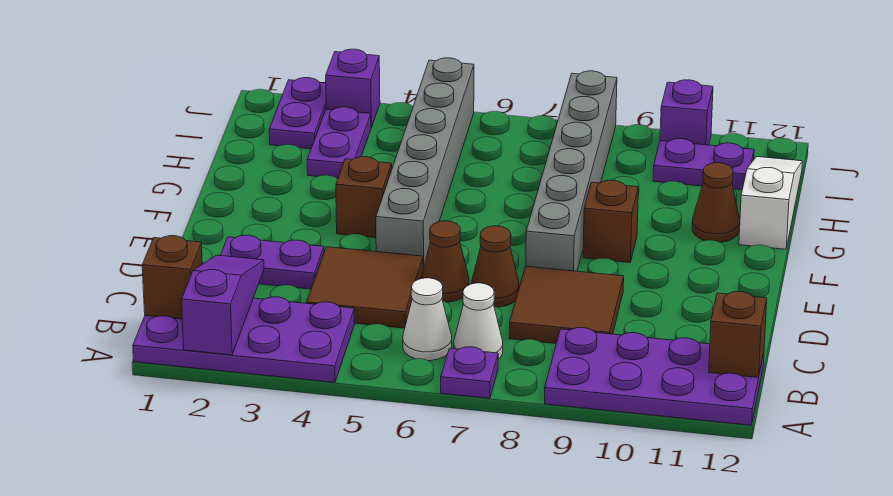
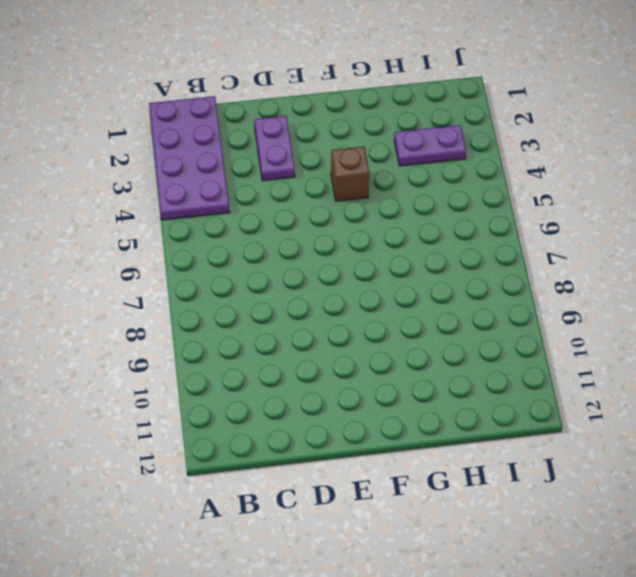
none -> purple plate A7 level 1
none -> purple plate A9:B12 level 1
none -> white cone B6 level 1

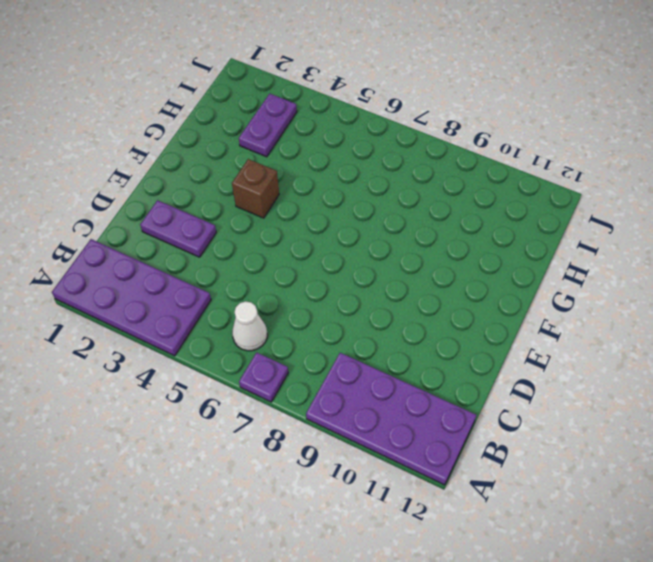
none -> white cone B7 level 1
none -> brown tile C4:D5 level 1
none -> brown tile C8:D9 level 1

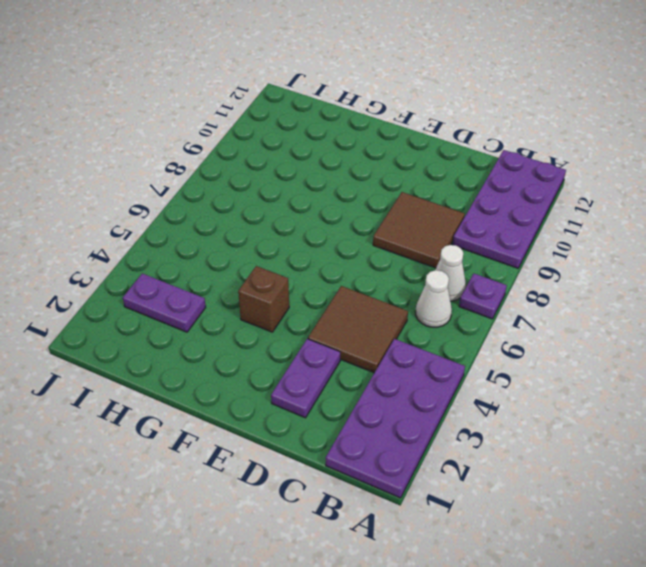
none -> brown cone D6 level 1
none -> brown cone D7 level 1
none -> grey brick E5:J5 level 1

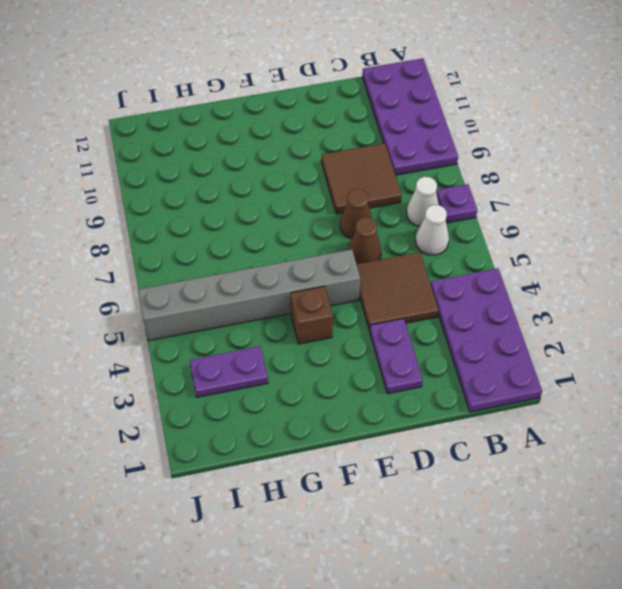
none -> grey brick E8:J8 level 1
none -> brown brick F9 level 1
none -> brown cone G11 level 1

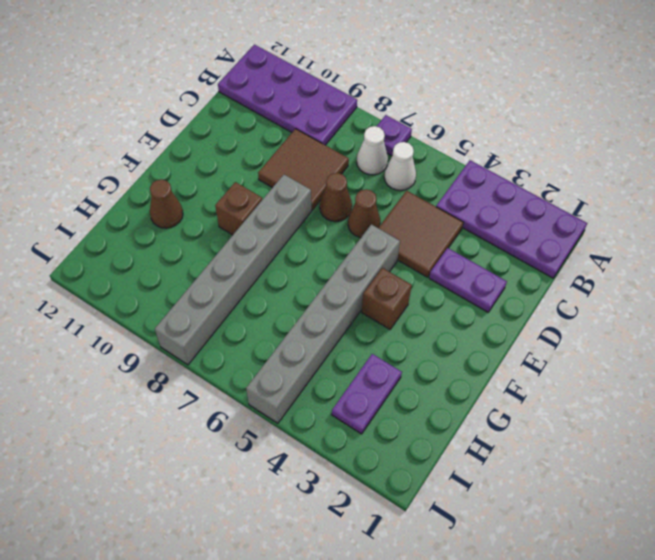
none -> white slope G12:I12 level 1 top G
none -> purple plate I2:J2 level 1
none -> purple plate I10:I11 level 1

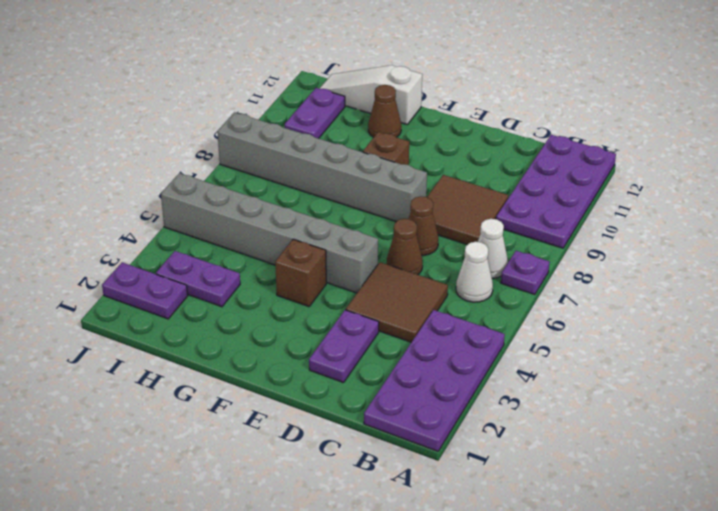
none -> purple brick J3 level 1
none -> purple brick J10 level 1
none -> purple slope A2:C2 level 2 top A

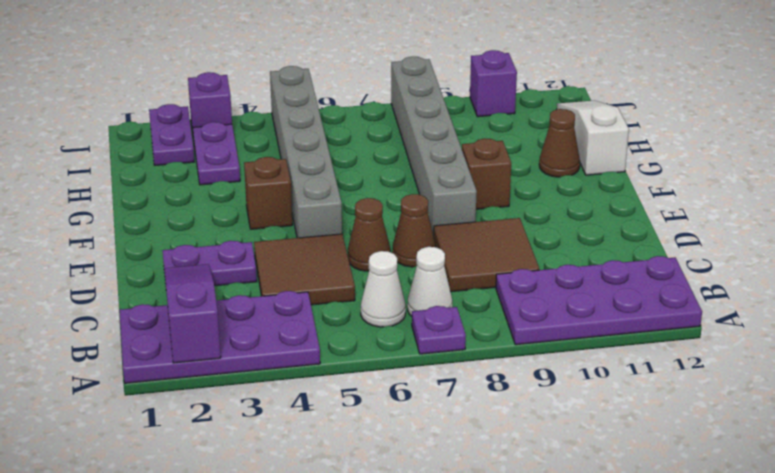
none -> purple plate I10:I11 level 1
none -> brown brick B1 level 2
none -> brown brick B12 level 2

